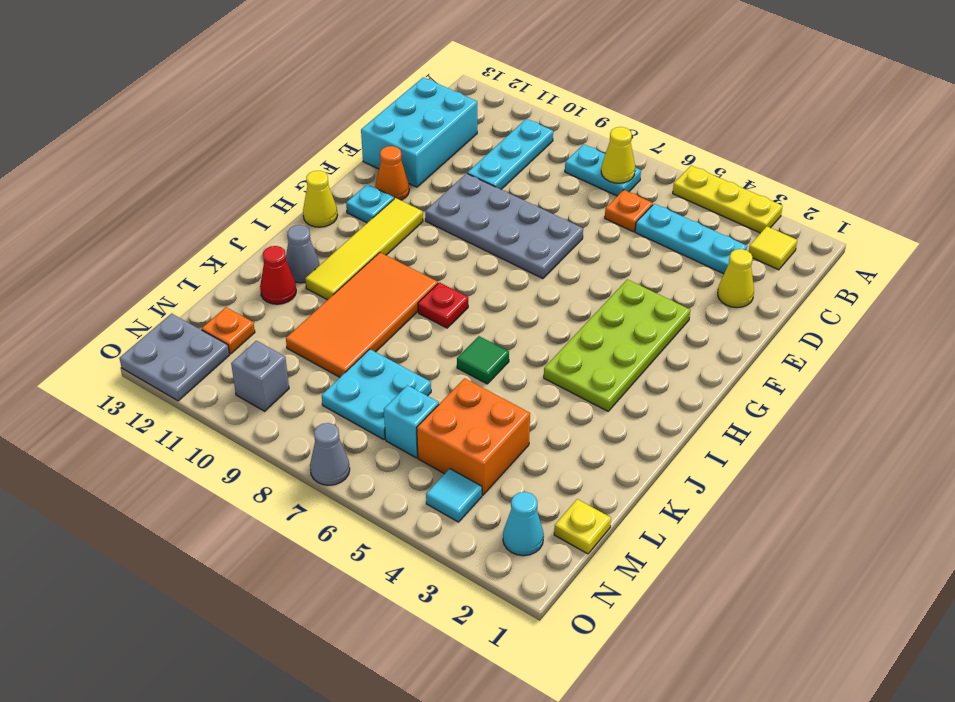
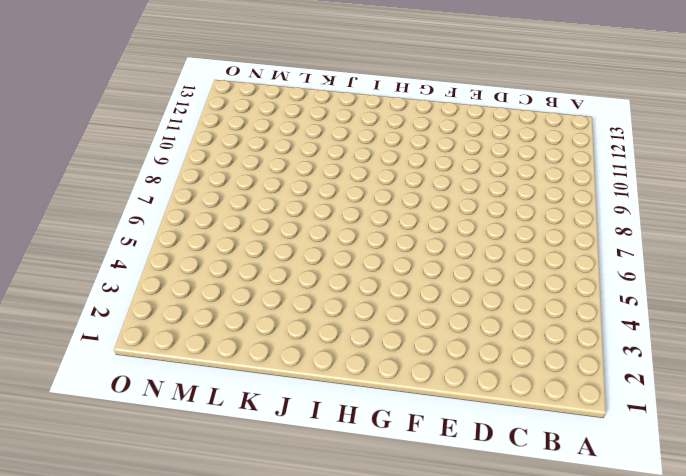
none -> yellow plate A3:A5 level 1
none -> yellow tile B2 level 1
none -> cyan plate B7:B8 level 1
none -> cyan plate B10:D10 level 1

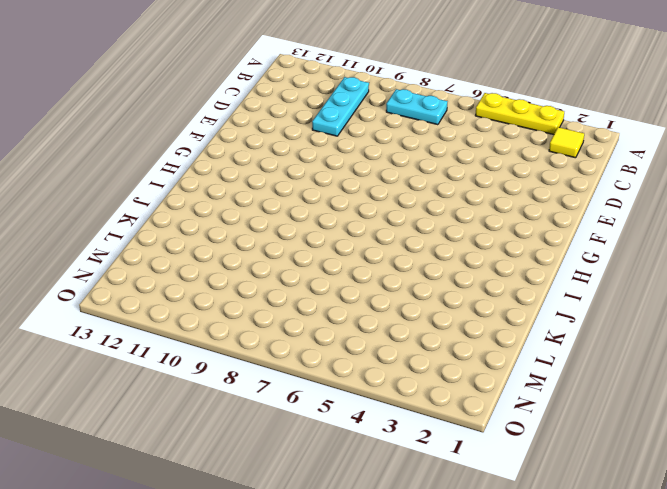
none -> cyan plate C3:C5 level 1
none -> orange plate C6 level 1
none -> cyan brick C12:E13 level 1
none -> yellow cone D2 level 1

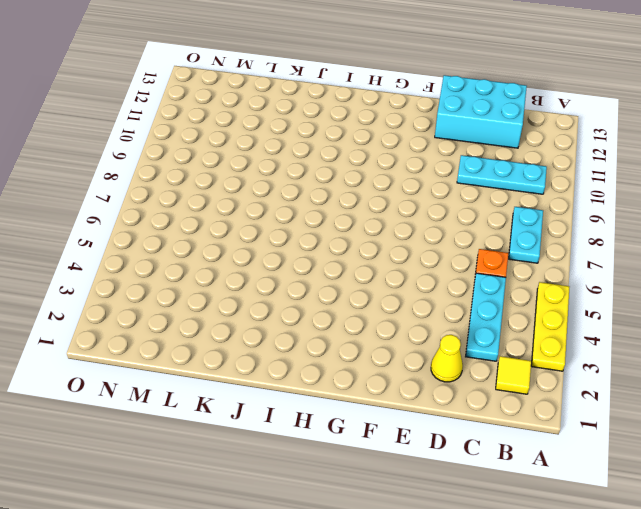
none -> grey plate E7:F10 level 1
none -> lime plate F3:I4 level 1
none -> orange cone F12 level 1
none -> yellow tile G11:J11 level 1

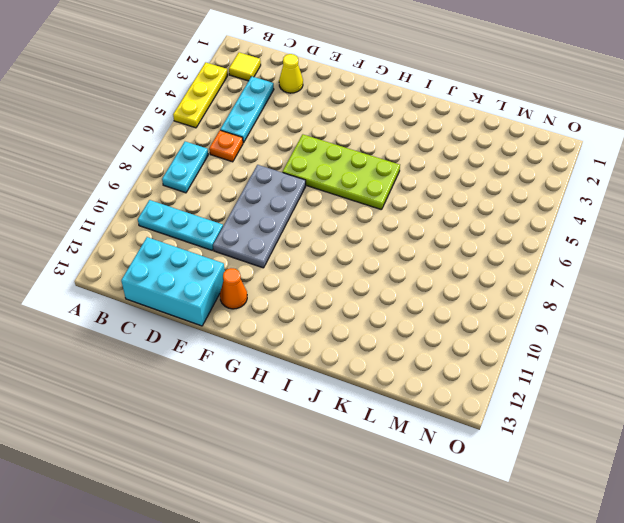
lime plate F5:I6 level 1 -> lime plate F3:I4 level 1
none -> yellow tile G11:J11 level 1
none -> cyan plate G12 level 1
none -> yellow cone H13 level 1
none -> red plate I8 level 1

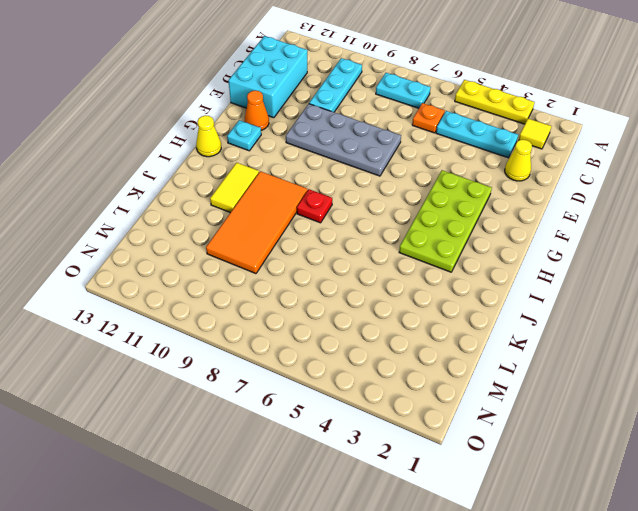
yellow tile I11:J11 level 1 -> yellow tile G11:J11 level 1
none -> green tile J6 level 1
none -> grey cone J12 level 1
none -> red cone K12 level 1
none -> orange brick L4:M5 level 1

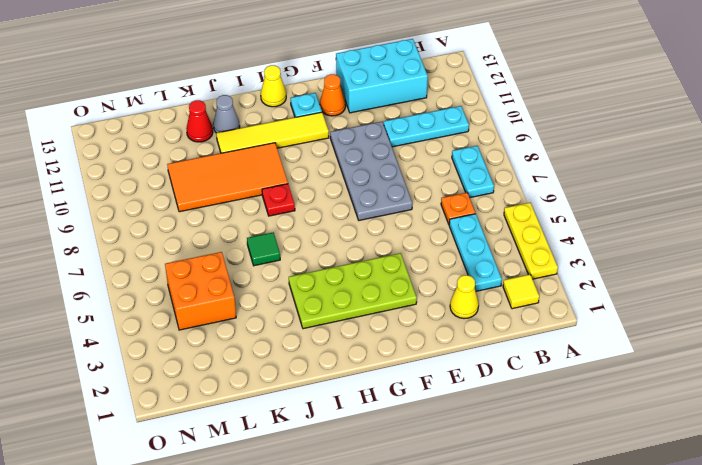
none -> cyan plate L7:M8 level 1
none -> yellow plate M1 level 1
none -> cyan brick M6 level 1
none -> orange plate M12 level 1

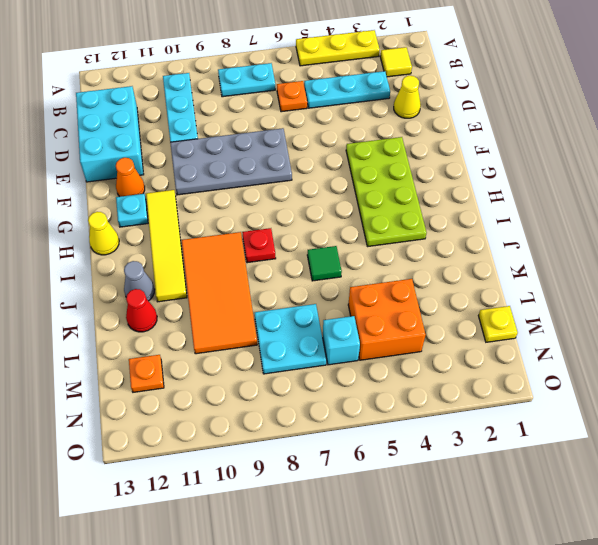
none -> cyan cone N2 level 1
none -> cyan tile N4 level 1
none -> grey brick N10 level 1
none -> grey plate N12:O13 level 1

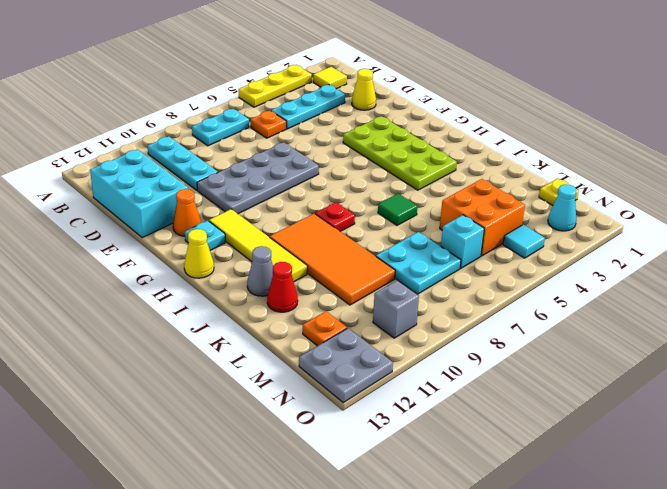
none -> grey cone O7 level 1
none -> yellow cone B7 level 2

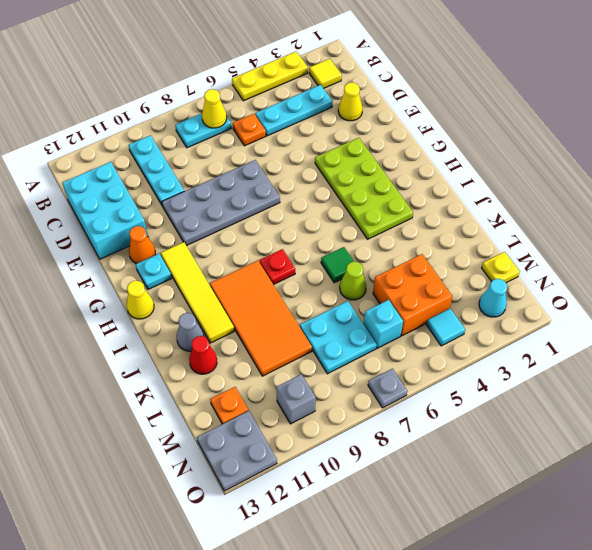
lime cone K6 level 1 -> none
grey plate O7 level 1 -> grey cone O7 level 1

